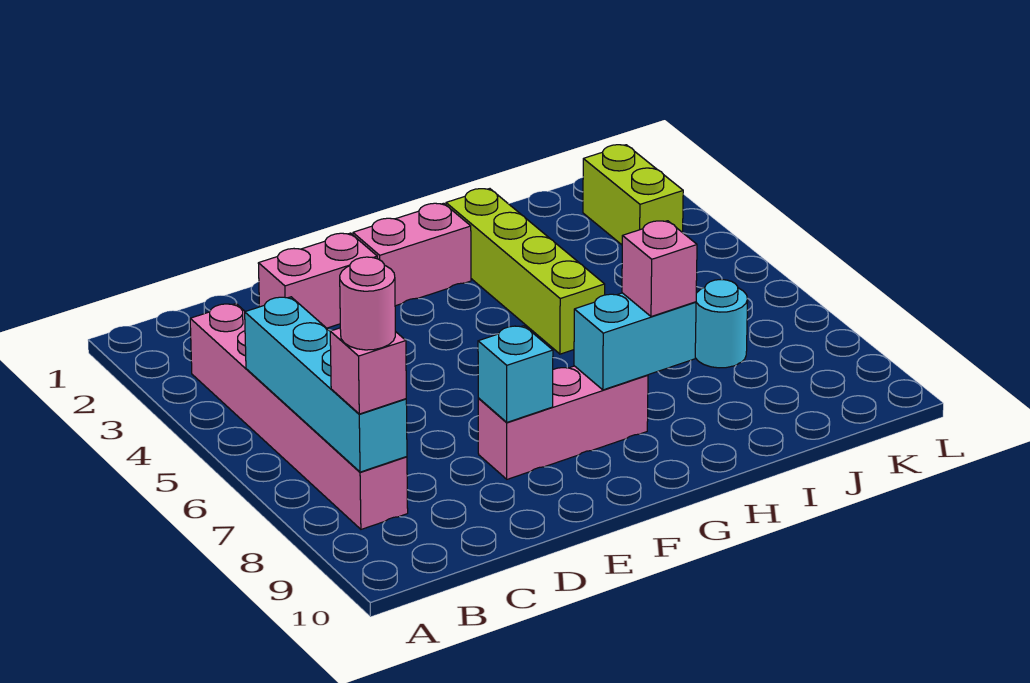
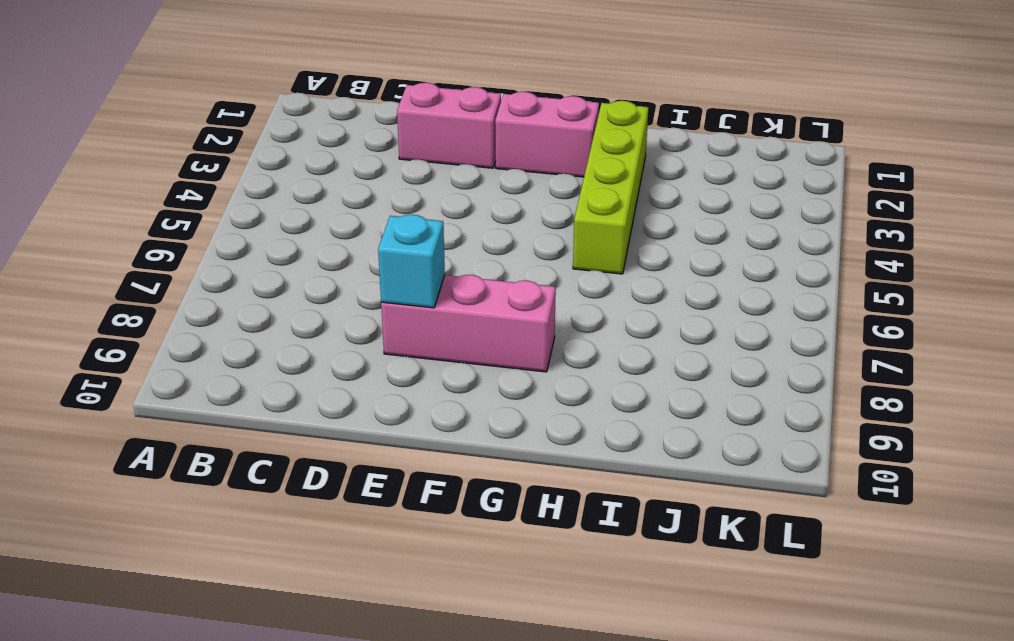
none -> pink brick B3:B8 level 1
none -> cyan round brick J7 level 1
none -> lime brick K2:K3 level 1

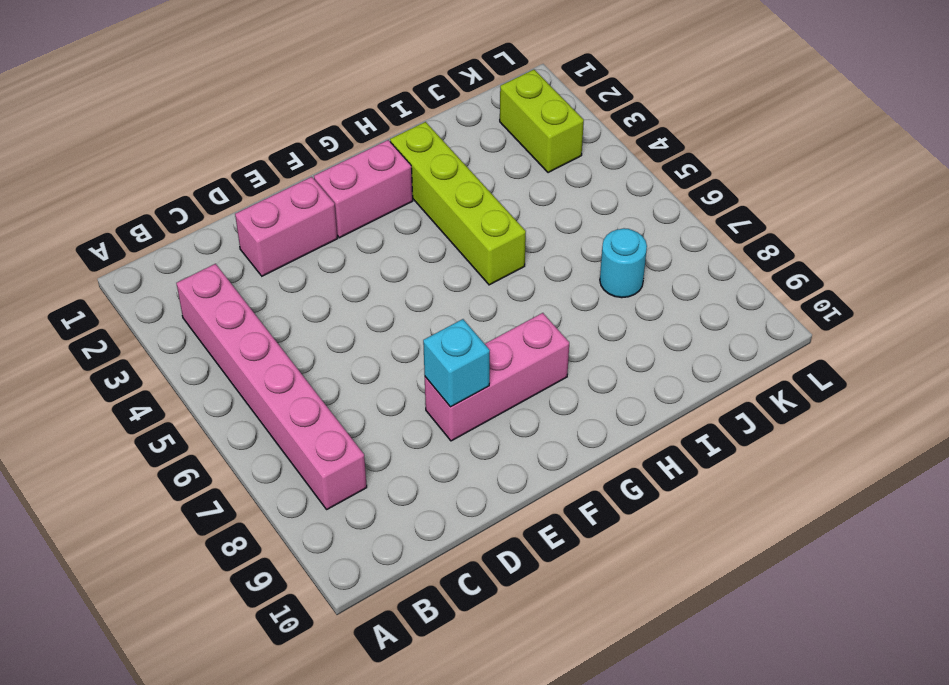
none -> cyan brick B5:B8 level 2
none -> cyan brick G8:H8 level 2
none -> pink brick B8 level 3

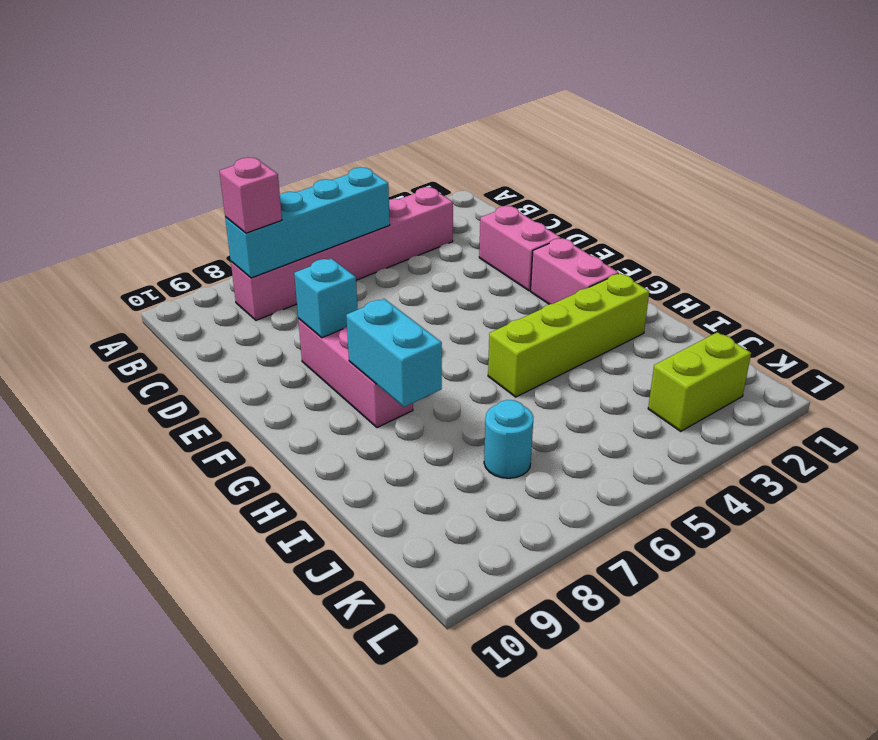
none -> pink brick H8 level 3
none -> pink round brick B8 level 4

